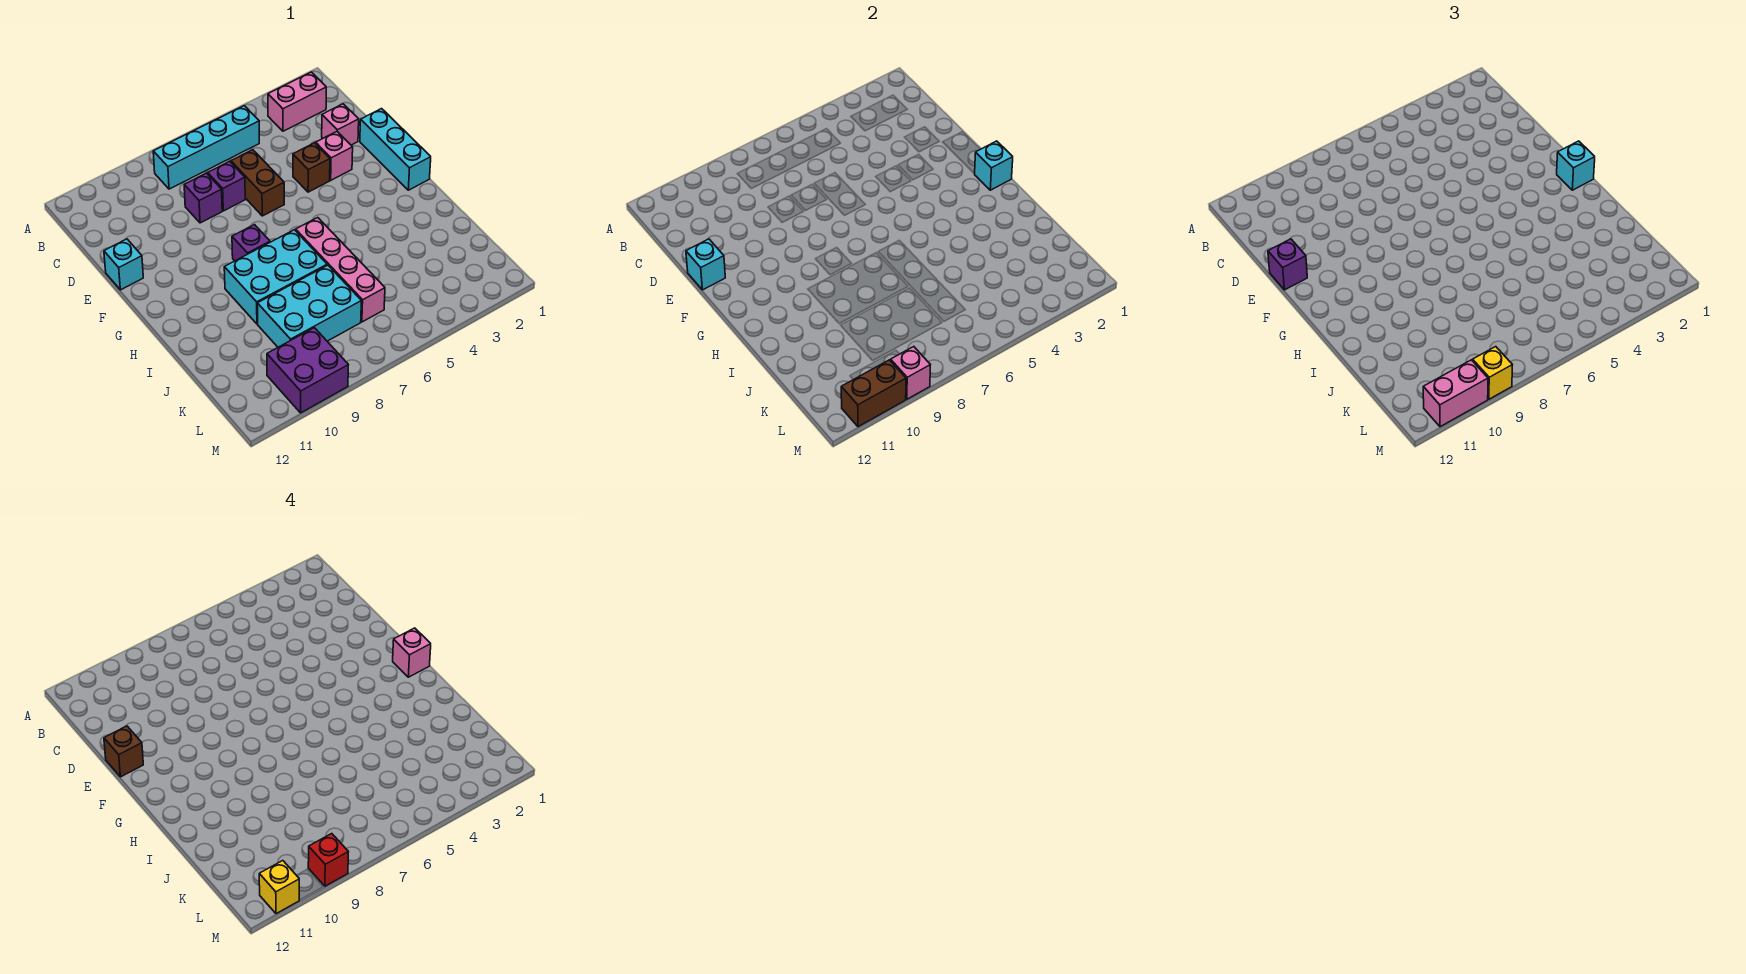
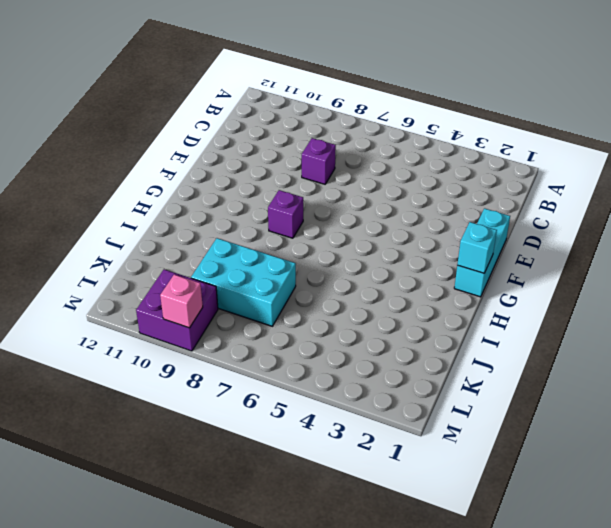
none -> pink brick B2:B3 level 1
none -> cyan brick B5:B8 level 1
none -> pink brick D2 level 1

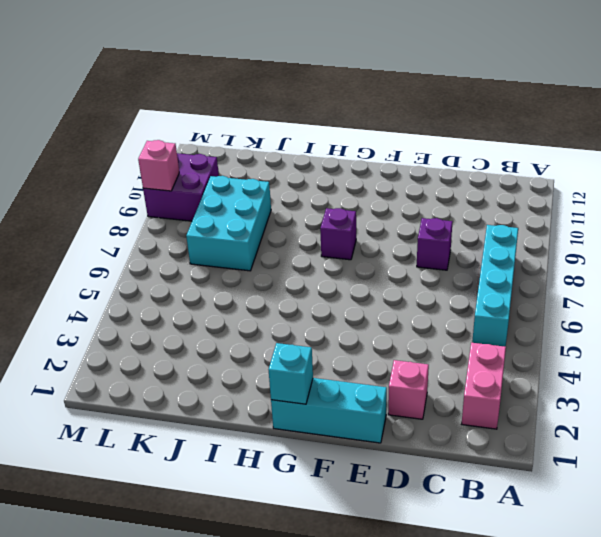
none -> brown brick D6:E6 level 1
none -> purple brick D7 level 1
none -> pink brick E3 level 1

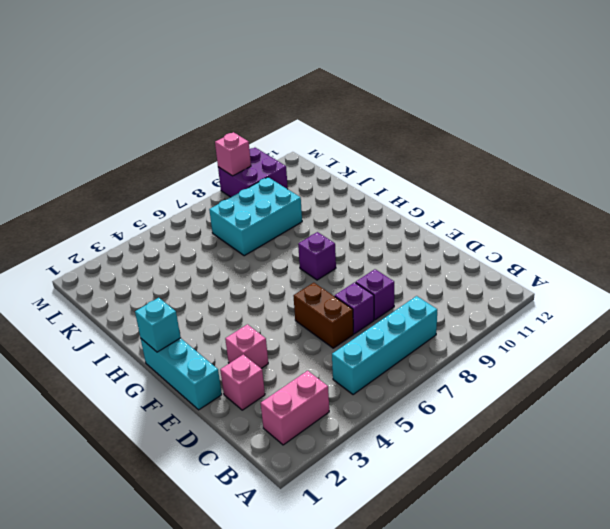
none -> brown brick E4 level 1
none -> cyan brick E12 level 1
none -> pink brick H6:K6 level 1

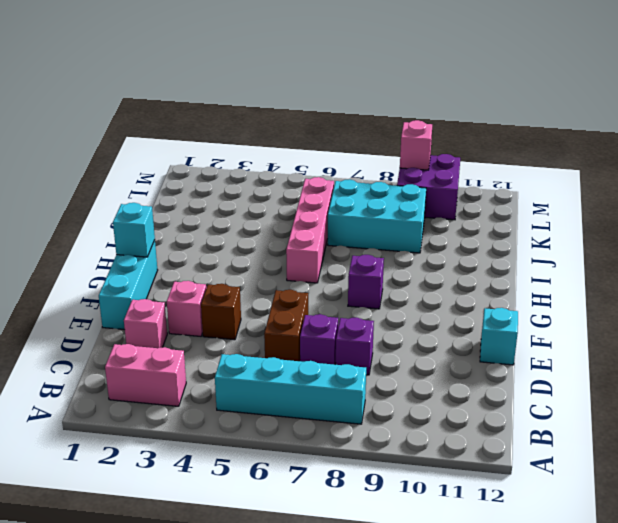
none -> cyan brick H7:I9 level 1
none -> cyan brick E12 level 2
none -> brown brick M10:M11 level 2

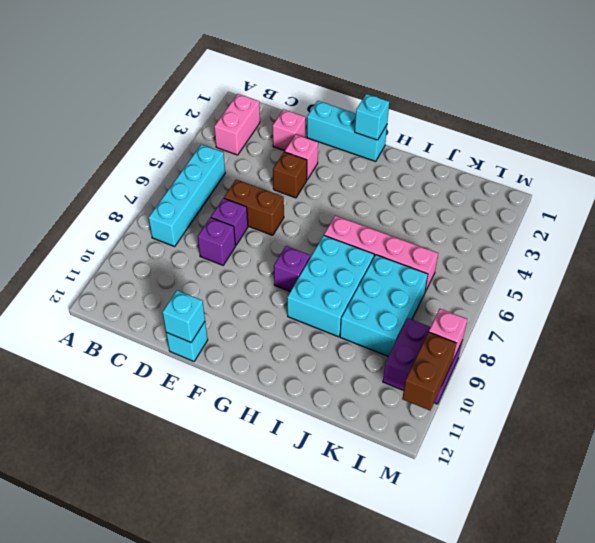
none -> purple brick E12 level 3
none -> cyan brick G1 level 3
none -> yellow brick M9 level 3

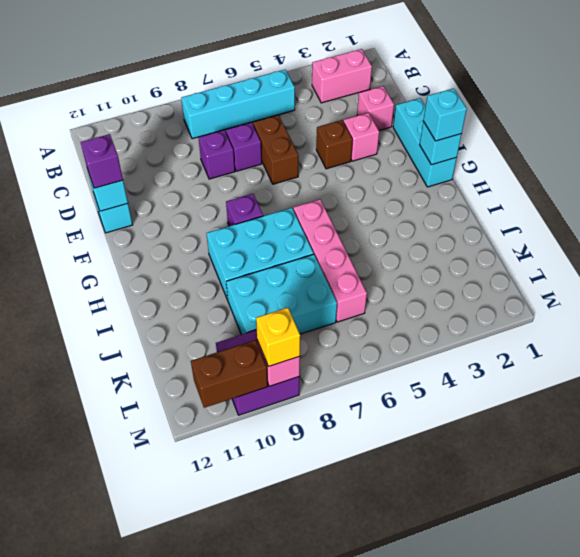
none -> pink brick M10:M11 level 3
none -> brown brick E12 level 4
none -> pink brick G1 level 4

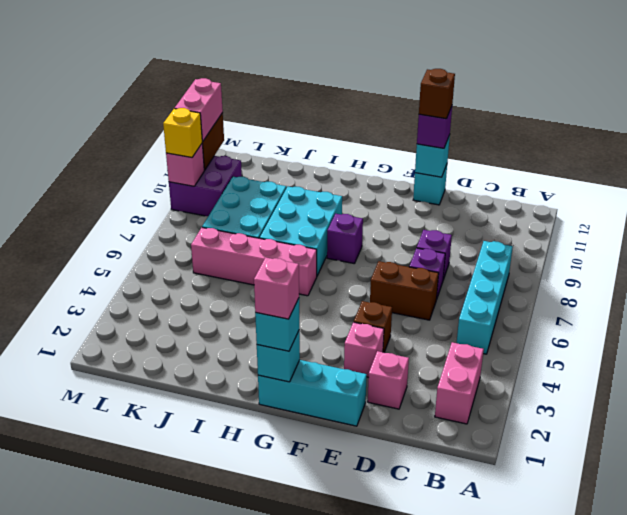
none -> red brick M9 level 4
none -> yellow brick M11 level 4

